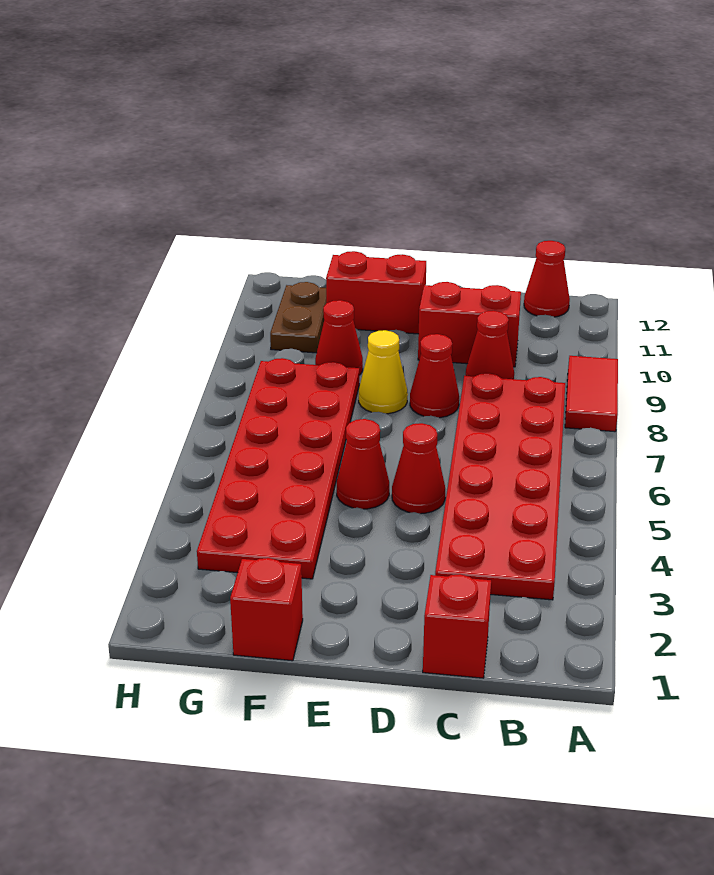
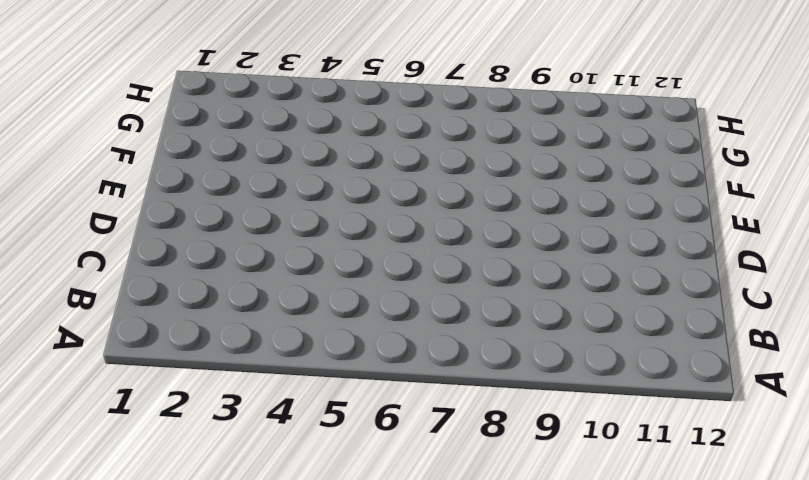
none -> red tile A8:A9 level 1
none -> red plate B3:C8 level 1
none -> red cone B12 level 1

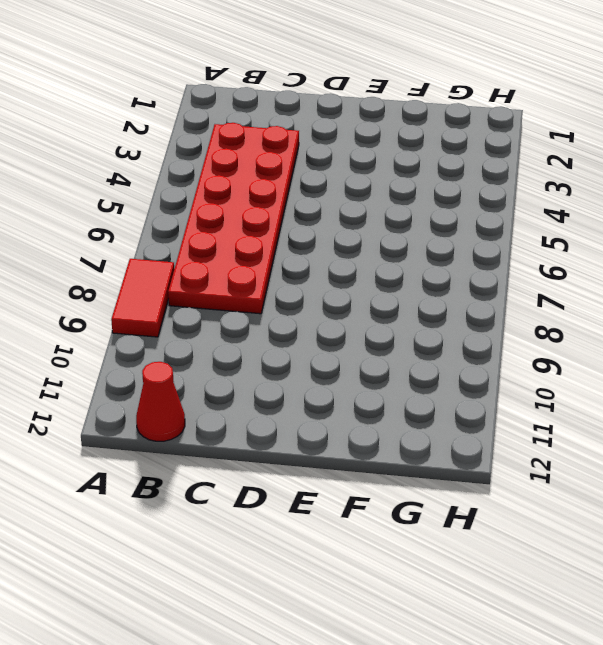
none -> red brick C1 level 1
none -> red cone C9 level 1
none -> red brick C10:D10 level 1

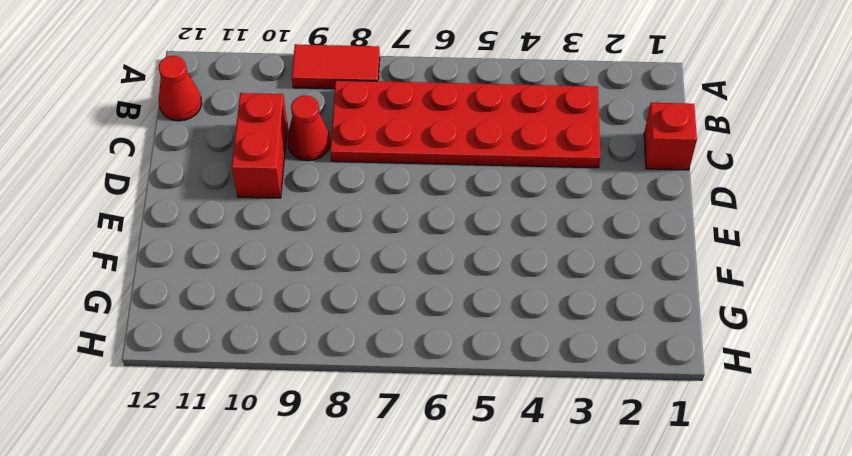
none -> red cone D5 level 1
none -> red cone D8 level 1
none -> red cone E5 level 1

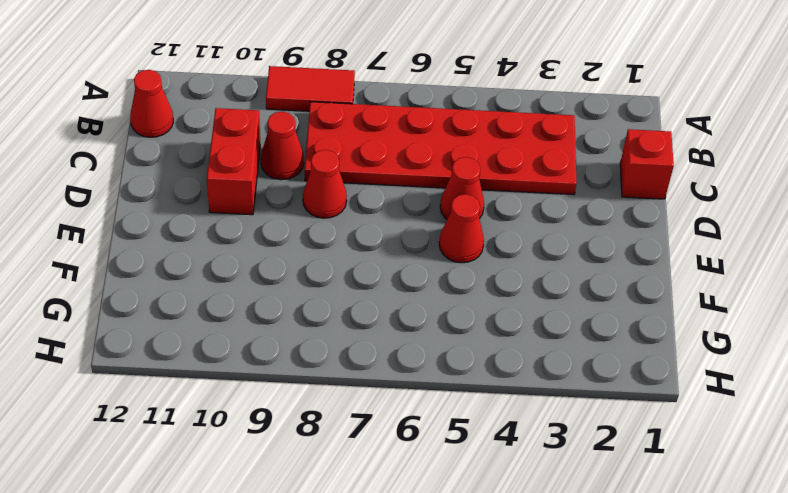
none -> yellow cone E8 level 1
none -> red brick E11:F11 level 1
none -> red brick F1 level 1

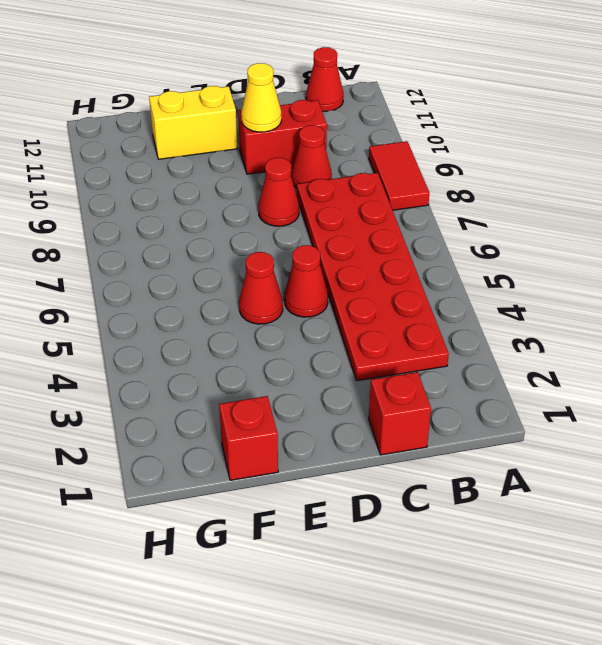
yellow cone D10 level 2 -> yellow cone E8 level 1
yellow brick E11:F11 level 1 -> red brick E11:F11 level 1
none -> red plate F3:G8 level 1
none -> red cone F9 level 1
none -> brown plate G10:G11 level 1

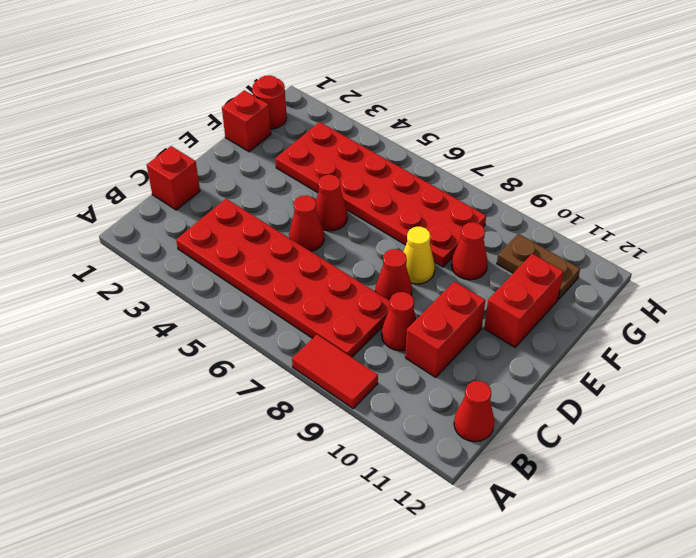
red round brick G1 level 1 -> none

